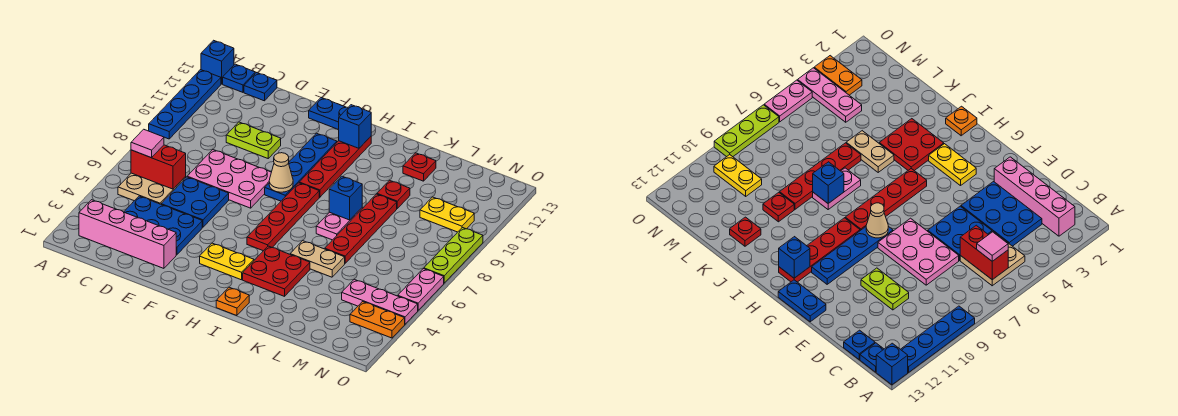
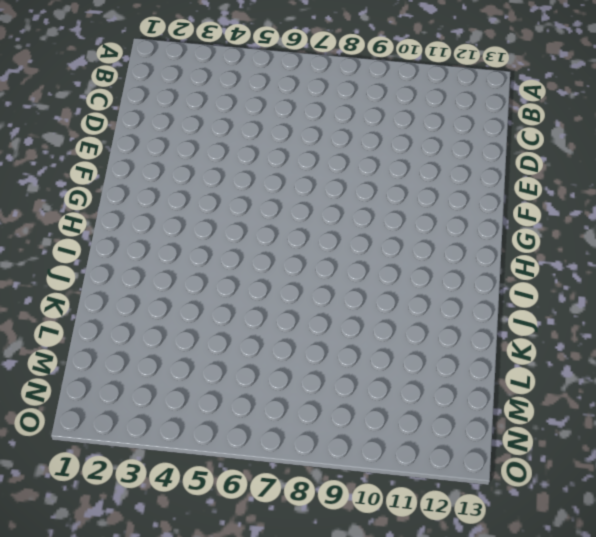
none -> blue plate A9:A12 level 1
none -> blue brick A13 level 1
none -> pink brick B2:E2 level 1
none -> tan plate B5:C6 level 1

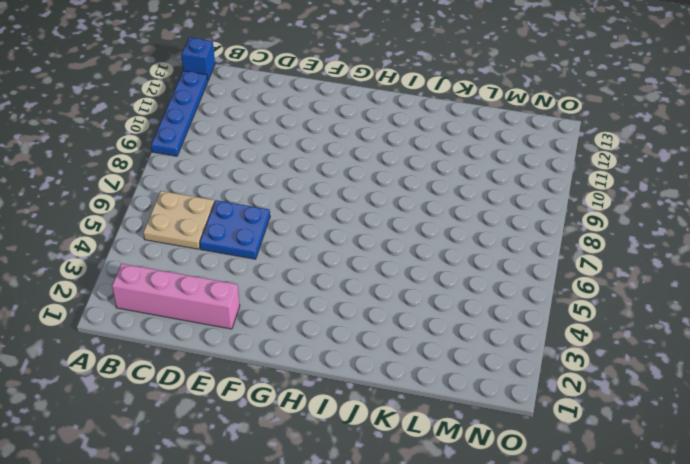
none -> blue plate B13 level 1
none -> blue plate C3:E4 level 1
none -> blue plate C13 level 1
none -> pink plate D7:F8 level 1

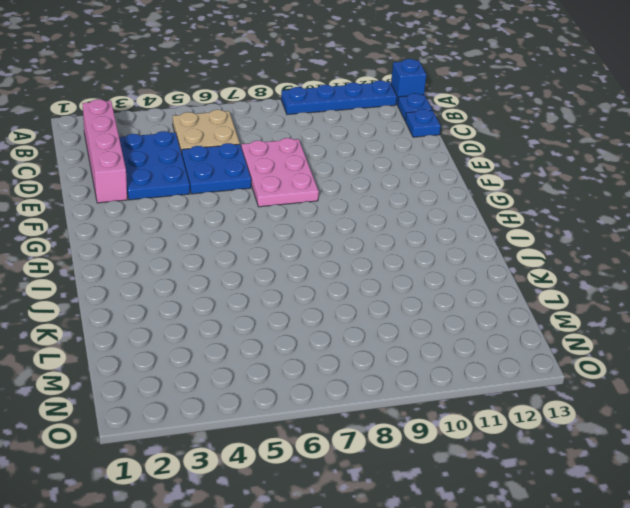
none -> lime plate D10:E10 level 1
none -> blue plate F13:G13 level 1
none -> yellow plate G3:H3 level 1
none -> blue plate G8:G11 level 1

